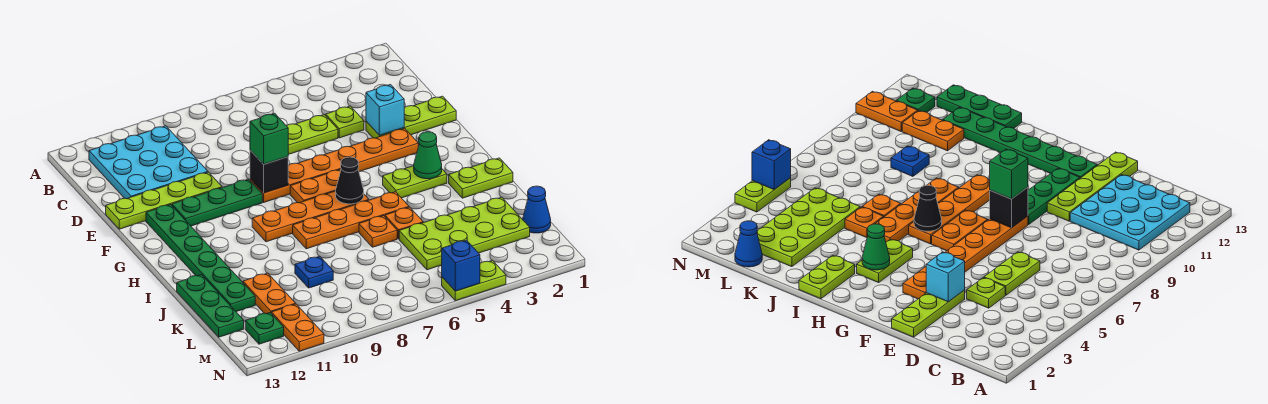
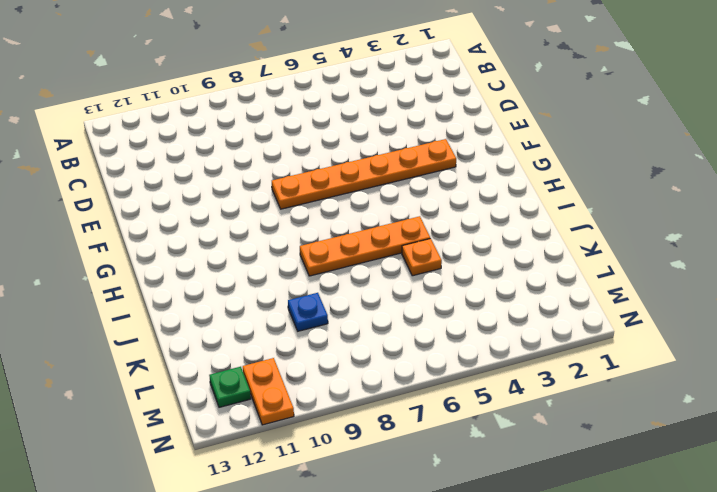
none -> cyan plate B10:D12 level 1
none -> lime plate D4 level 1
none -> lime plate D5:D6 level 1

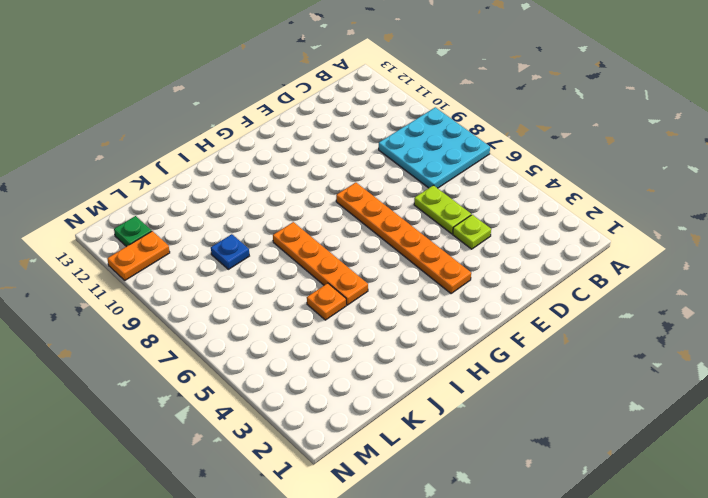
cyan plate A7:C9 level 1 -> cyan plate B10:D12 level 1
none -> lime plate E1:E3 level 1
none -> lime plate E10:E13 level 1
none -> green plate F9:F11 level 1

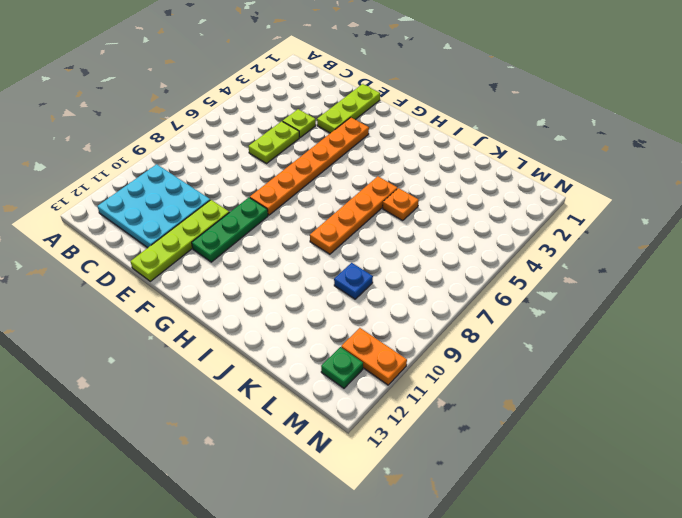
none -> green plate F12:K12 level 1
none -> orange plate G6:G7 level 1
none -> lime plate H3:H4 level 1

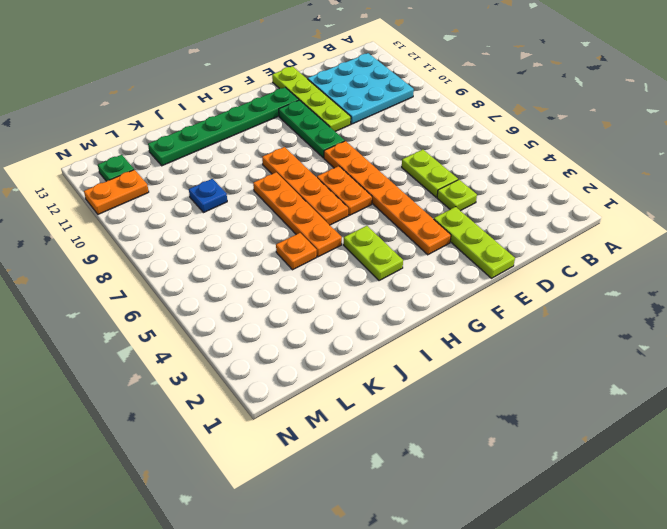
none -> lime plate I1:I2 level 1
none -> orange plate J6 level 1
none -> green plate J13:L13 level 1

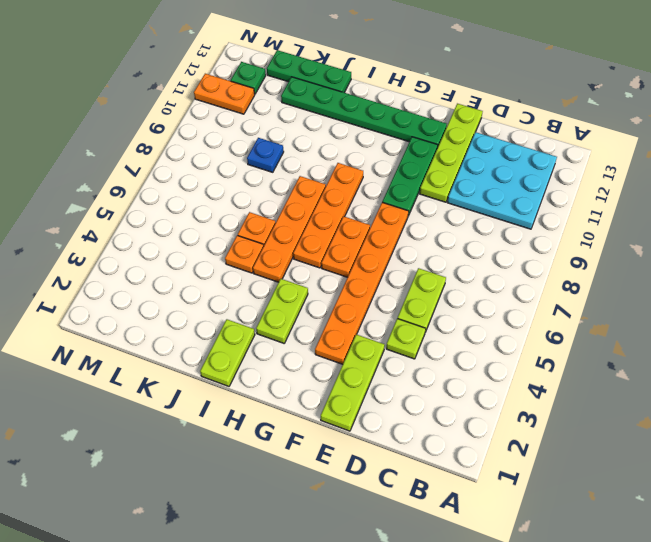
none -> lime plate K2:L5 level 1
none -> orange plate K11:L11 level 1
none -> blue cone L1 level 1

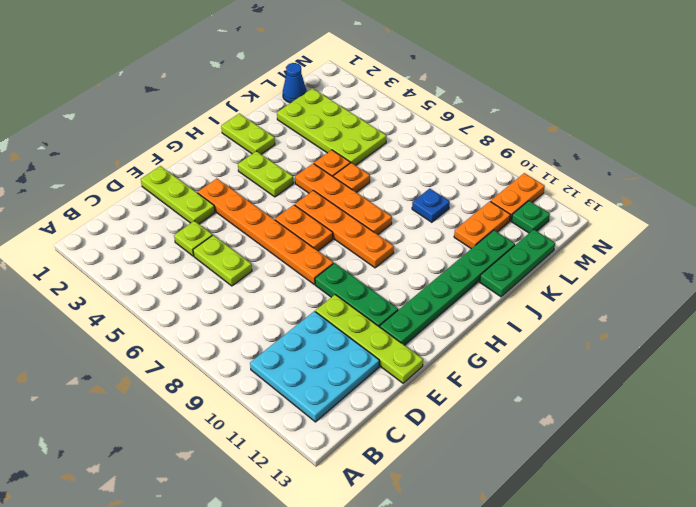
none -> lime plate N4:N5 level 1
none -> cyan brick E3 level 2
none -> black brick F8 level 2

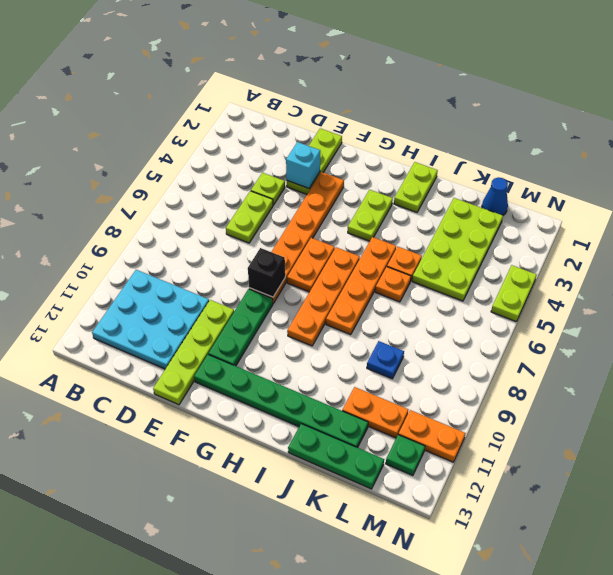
none -> green cone H3 level 2
none -> black cone H6 level 2
none -> blue brick N5 level 2

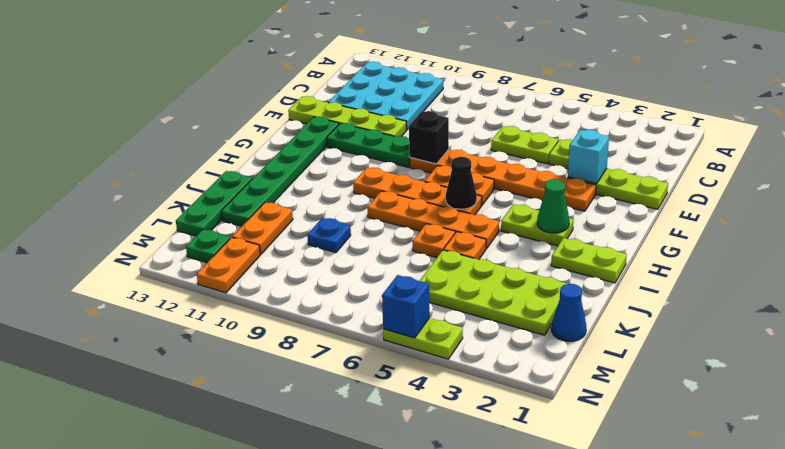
none -> green brick F8 level 3

